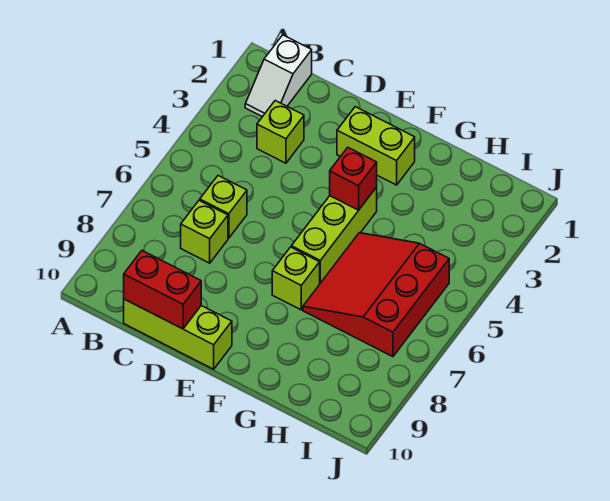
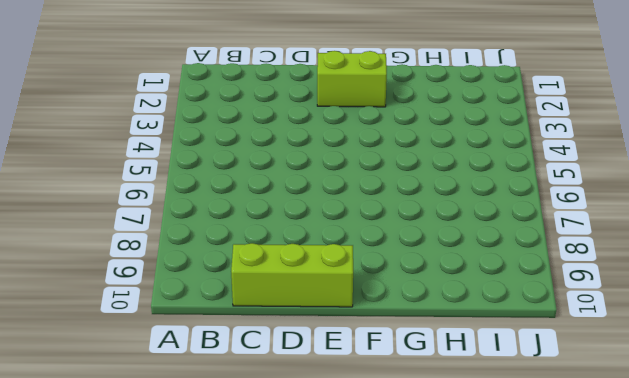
none -> white slope B1:B2 level 1 top 1
none -> lime brick C3 level 1

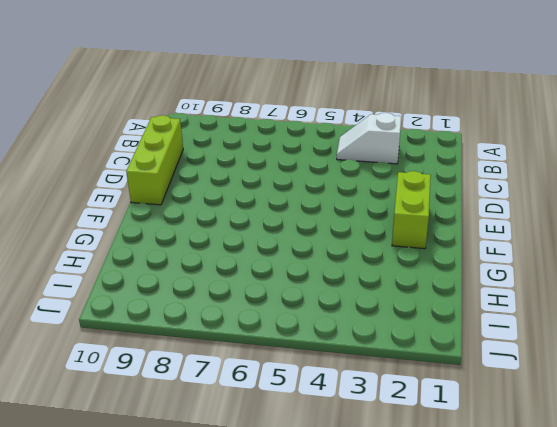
white slope B3:B4 level 1 top 3 -> white slope B1:B2 level 1 top 1
none -> lime brick C3 level 1
none -> lime brick C6 level 1

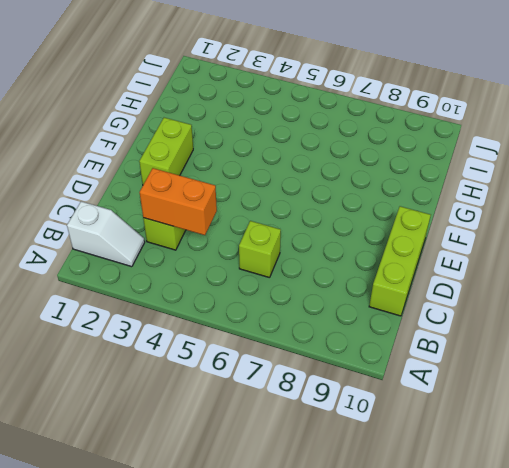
orange brick C3:C4 level 2 -> none
none -> lime brick C7 level 1
none -> lime brick F4:F6 level 1

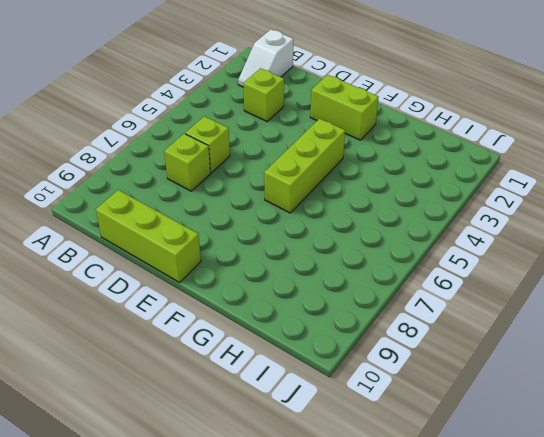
none -> lime brick F7 level 1
none -> red slope G5:I7 level 1 top I

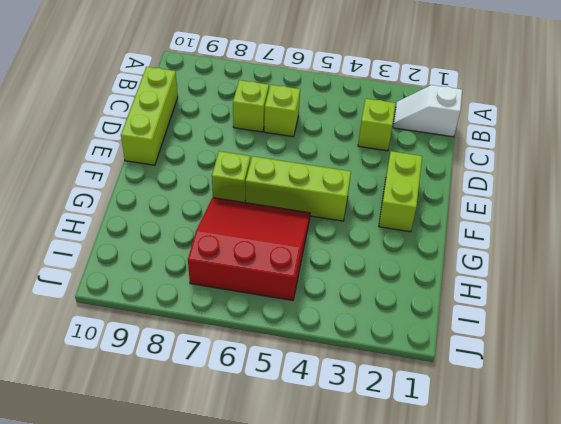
none -> red brick C10:D10 level 2
none -> red brick F4 level 2

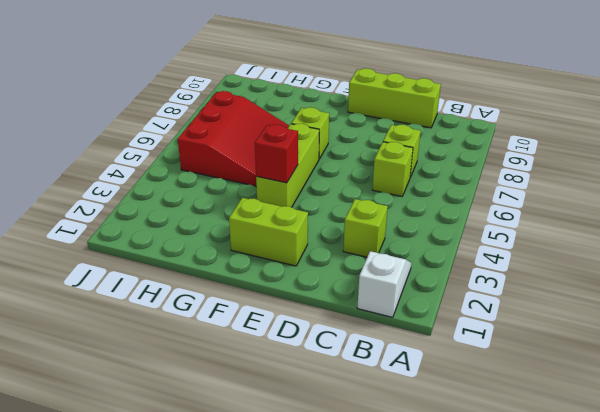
none -> red brick C10:D10 level 2

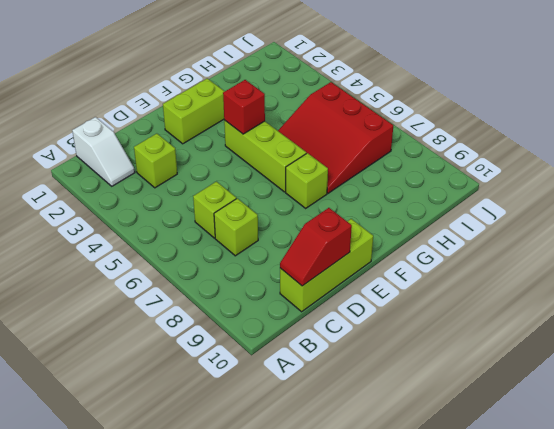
red slope C10:D10 level 2 top D -> red brick C10:D10 level 2

